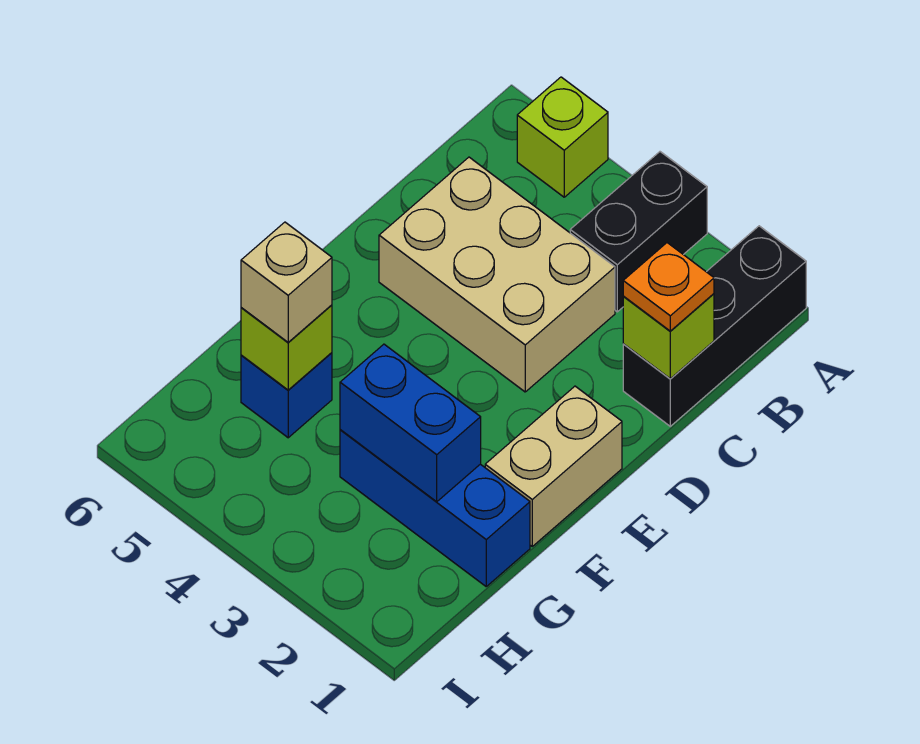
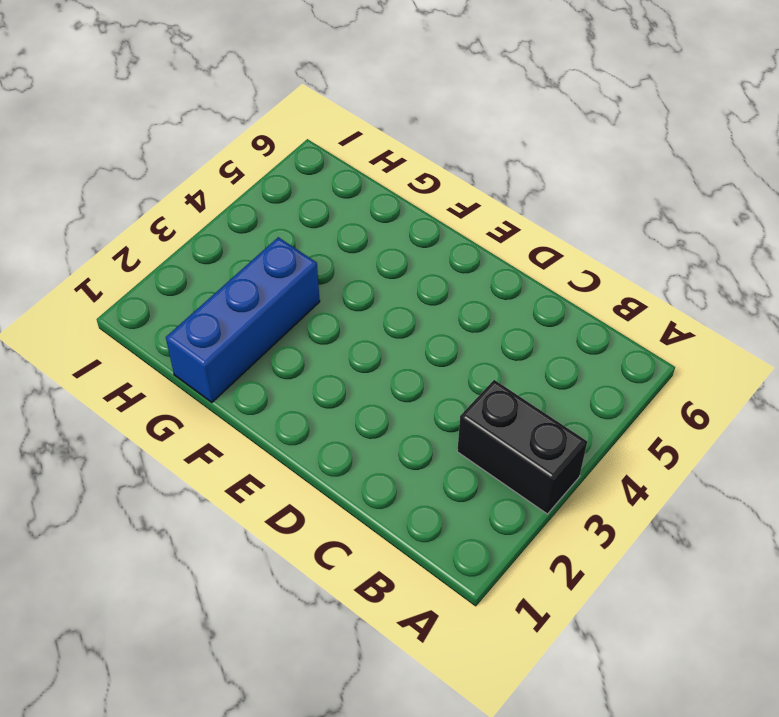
none -> black brick A1:C1 level 1
none -> lime brick A5 level 1
none -> tan brick C3:D5 level 1

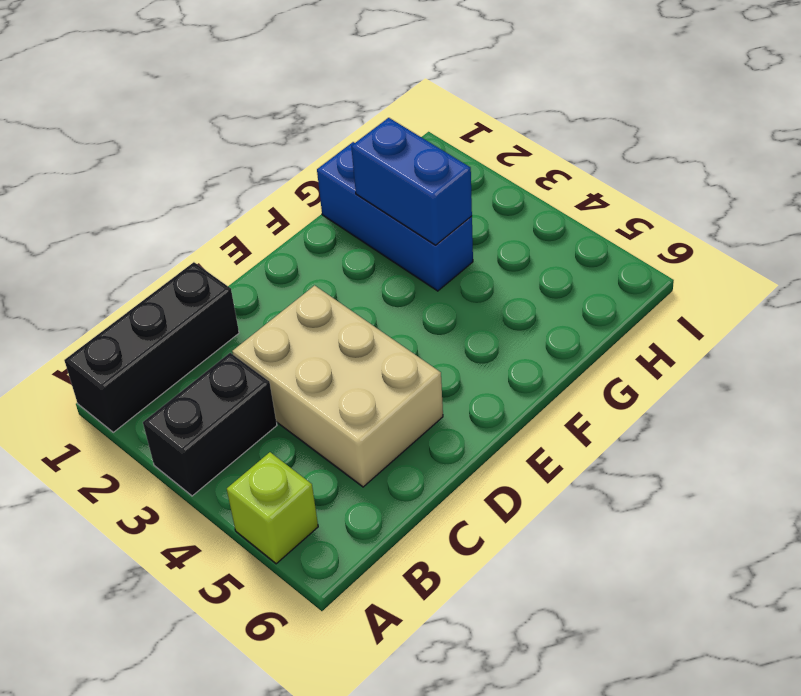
none -> tan brick E1:F1 level 1
none -> blue brick G5 level 1
none -> lime brick C1 level 2

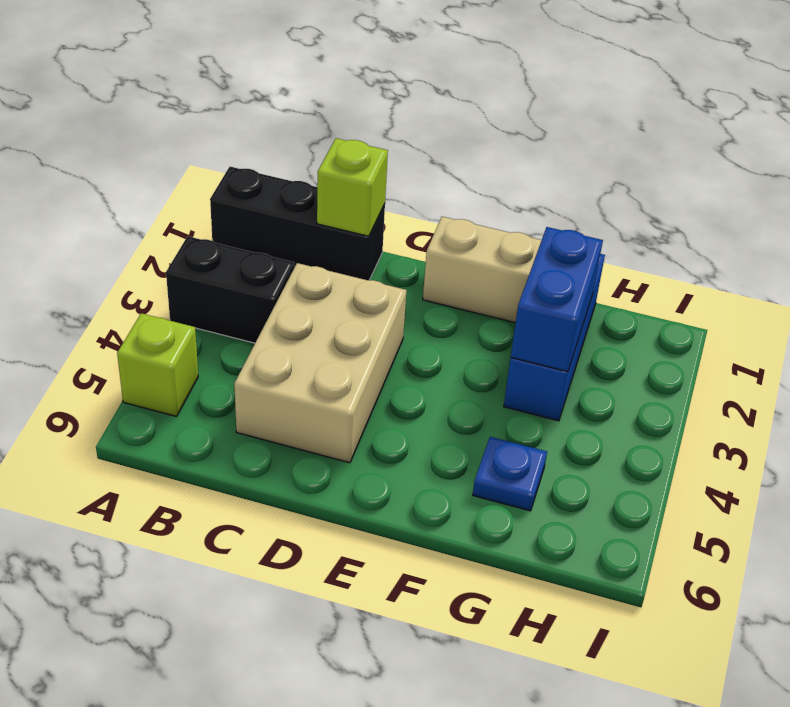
blue plate G5 level 1 -> blue brick G5 level 1
none -> lime brick G5 level 2
none -> orange plate C1 level 3
none -> tan brick G5 level 3

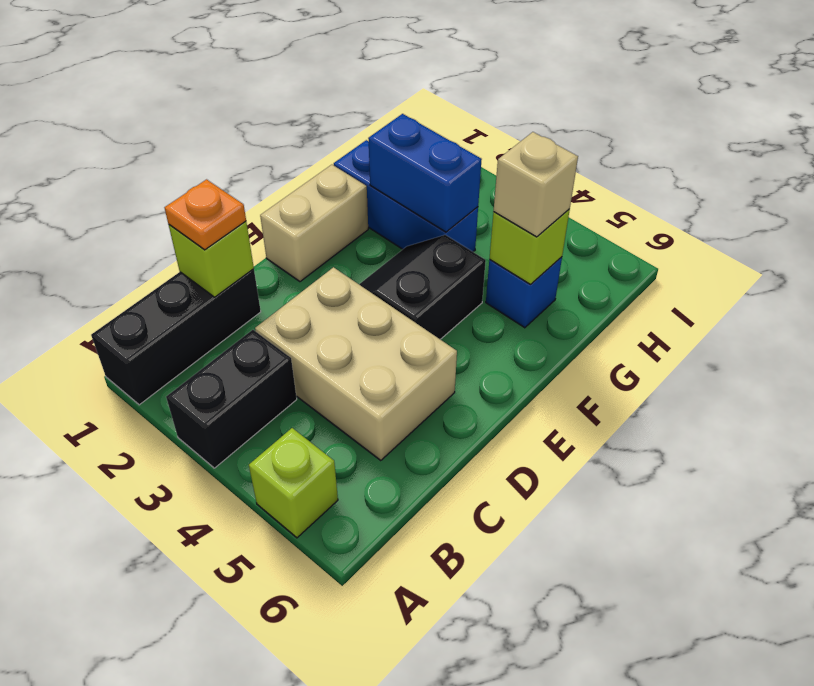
black slope E3:F4 level 1 top 4 -> none

